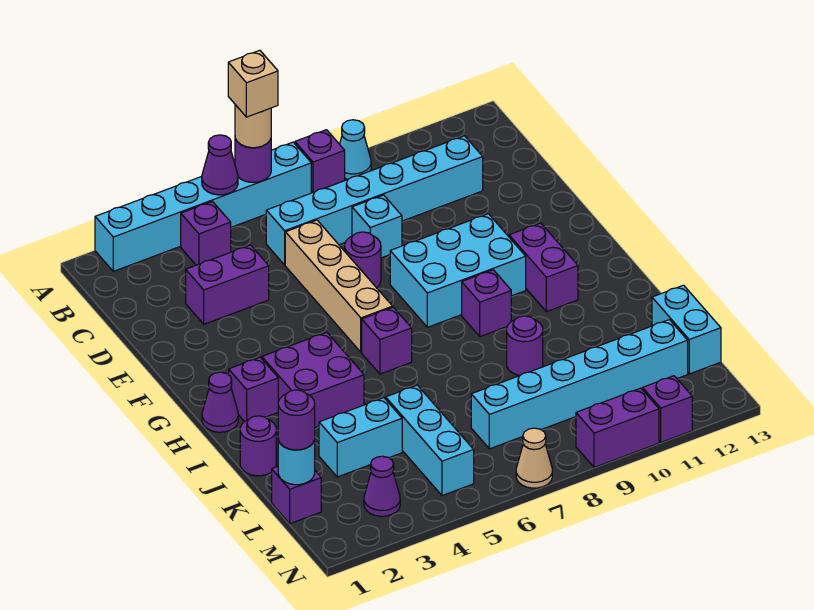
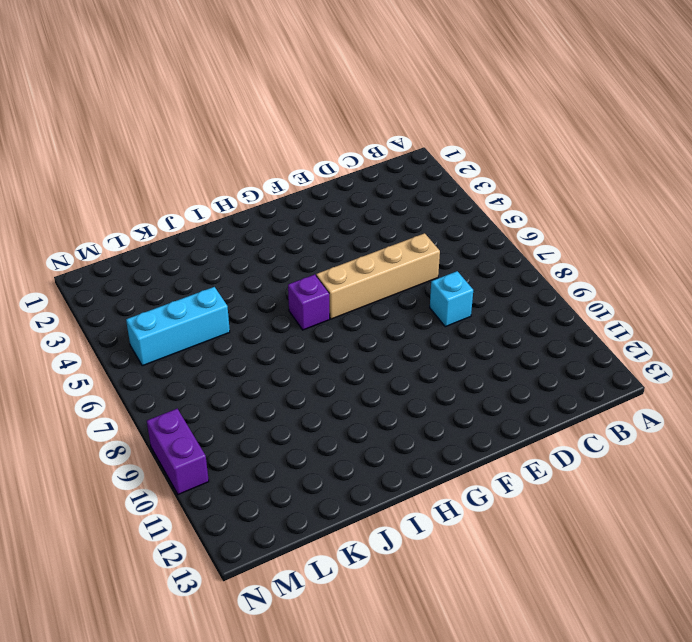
none -> cyan brick A2:A7 level 1
none -> purple brick A8 level 1
none -> cyan cone A9 level 1
none -> purple brick B4 level 1

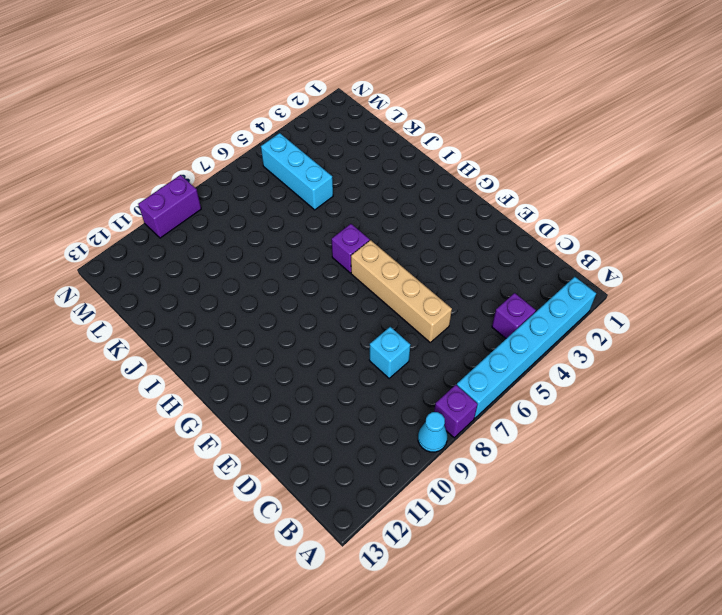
none -> cyan brick C6:C11 level 1
none -> purple brick D3:D4 level 1
none -> purple round brick E7 level 1
none -> cyan brick F8:G10 level 1

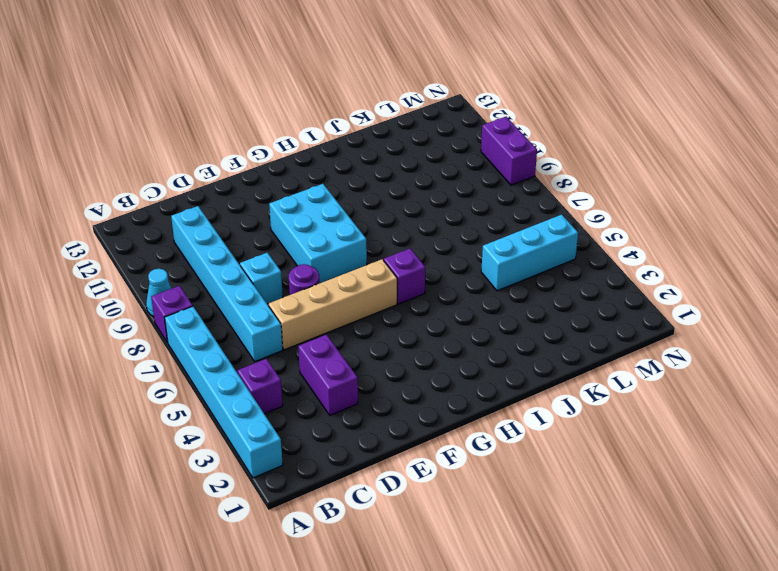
none -> purple brick G11:H11 level 1
none -> purple cone H1 level 1
none -> purple brick H2 level 1
none -> purple brick H3:I4 level 1

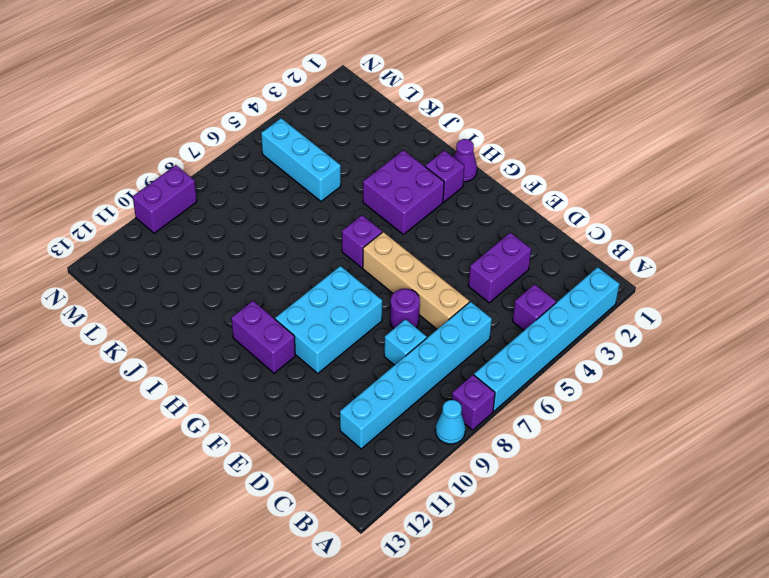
none -> purple brick H9 level 1
none -> purple round brick J1 level 1
none -> purple round brick J9 level 1
none -> cyan brick K3:K4 level 1

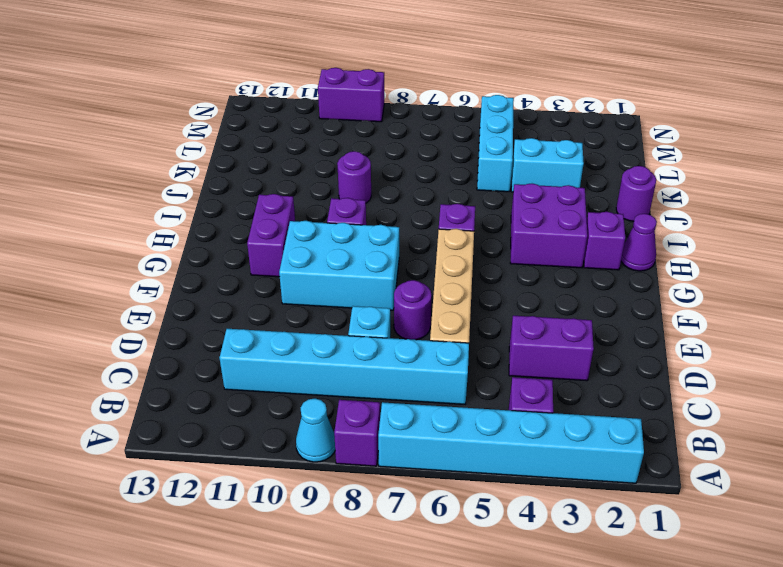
none -> cyan brick K13:L13 level 1
none -> purple brick L1 level 1
none -> cyan brick L7:L12 level 1
none -> purple cone M3 level 1

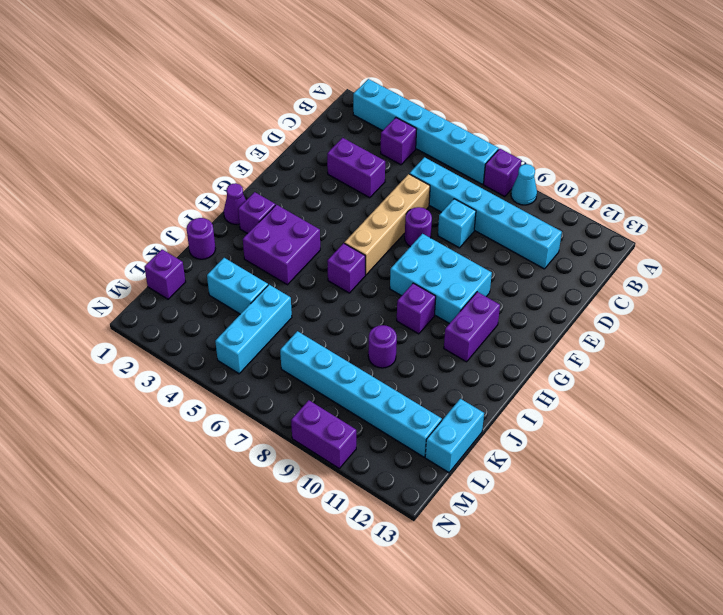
none -> purple cone M3 level 1
none -> tan cone N7 level 1
none -> purple brick N11 level 1
none -> purple cone A5 level 2

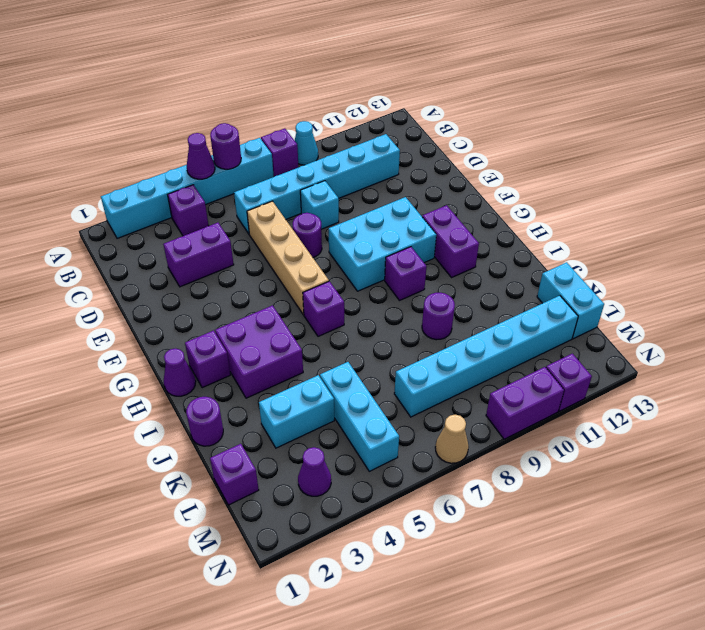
none -> cyan round brick L1 level 2
none -> tan round brick A6 level 3
none -> purple round brick L1 level 3
none -> tan brick A6 level 4

